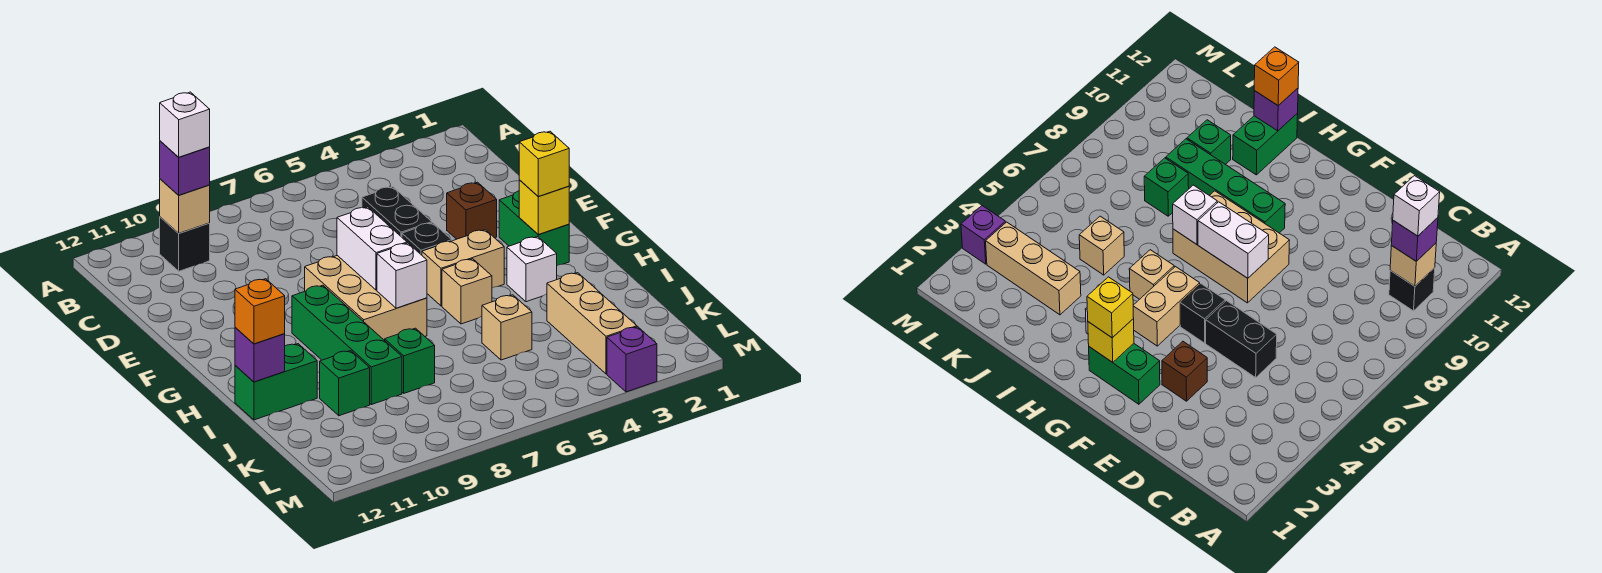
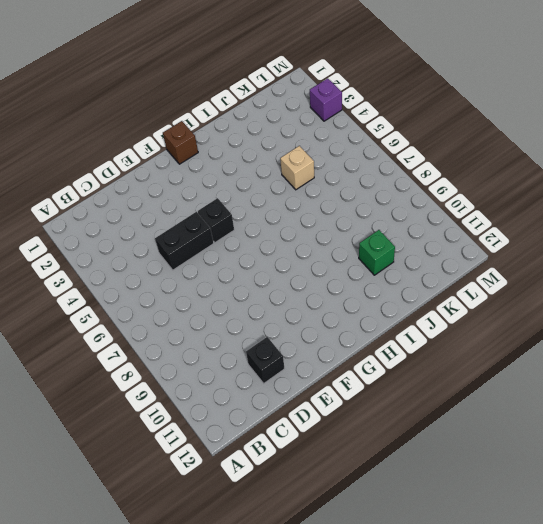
black brick D11 level 1 -> black brick B10 level 1
brown brick G1 level 1 -> brown brick E3 level 1
none -> green brick F2:G2 level 1
none -> tan brick F7:H8 level 1
none -> tan brick G4:G5 level 1

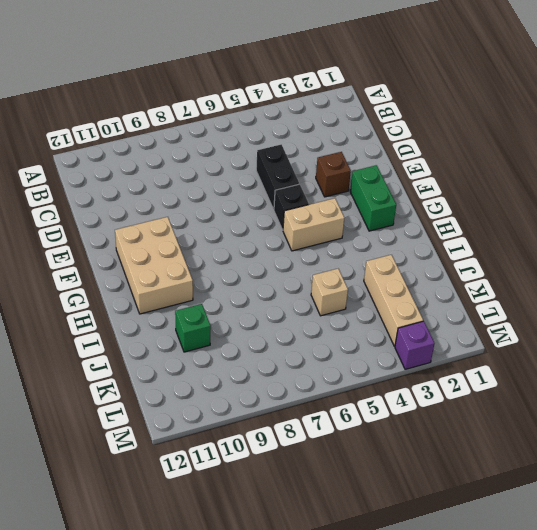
tan brick F10:H11 level 1 -> tan brick F7:H8 level 1
none -> black brick B10 level 1
none -> green brick G9:J9 level 1
none -> white brick H3 level 1

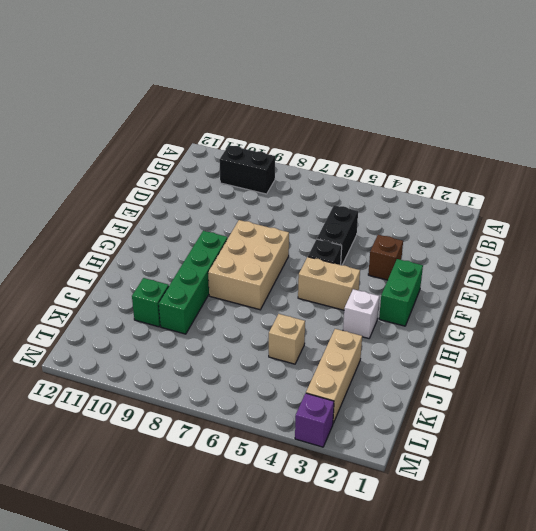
black brick B9:B10 level 1 -> black brick B10 level 1
none -> tan brick H5 level 1
none -> green brick I11:I12 level 1
none -> green brick J8 level 1

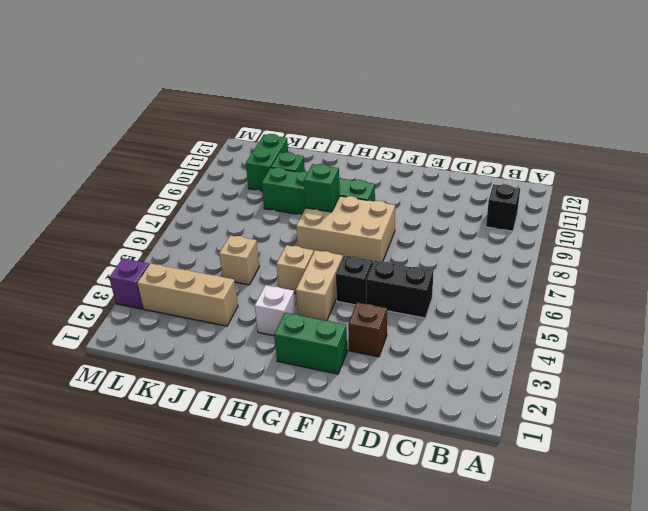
green brick H8 level 2 -> green brick J8 level 1
green brick K10:K11 level 1 -> green brick I11:I12 level 1
none -> tan brick B10 level 2
none -> white brick F7:G7 level 2
none -> yellow brick G2 level 2

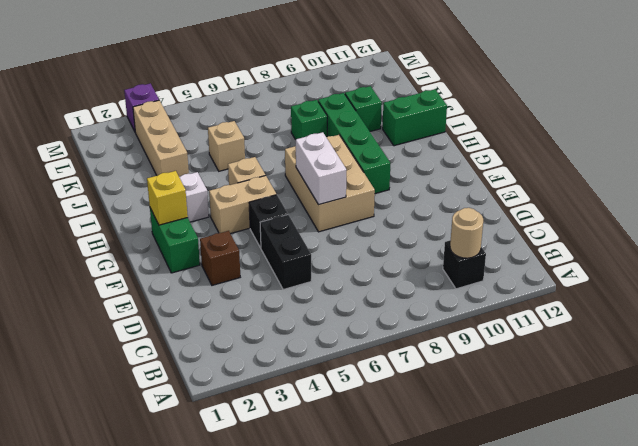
tan round brick B10 level 2 -> tan brick B10 level 2
none -> white brick H7 level 2
none -> purple brick I12 level 2
none -> purple brick B10 level 3

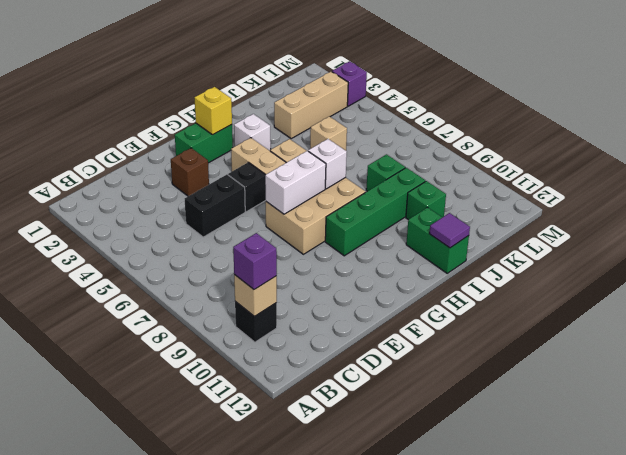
purple tile I12 level 2 -> purple brick I12 level 2
none -> yellow brick G2 level 3
none -> orange brick I12 level 3
none -> white brick B10 level 4

